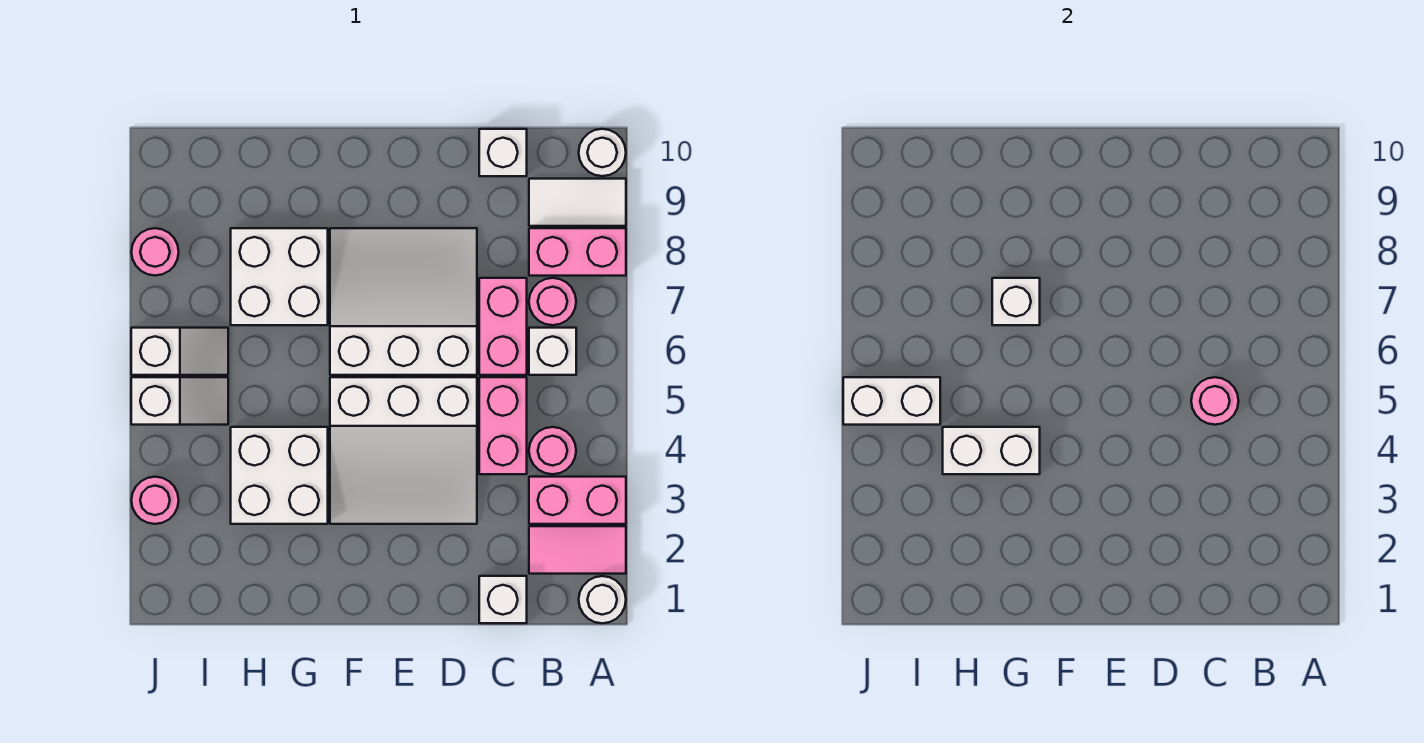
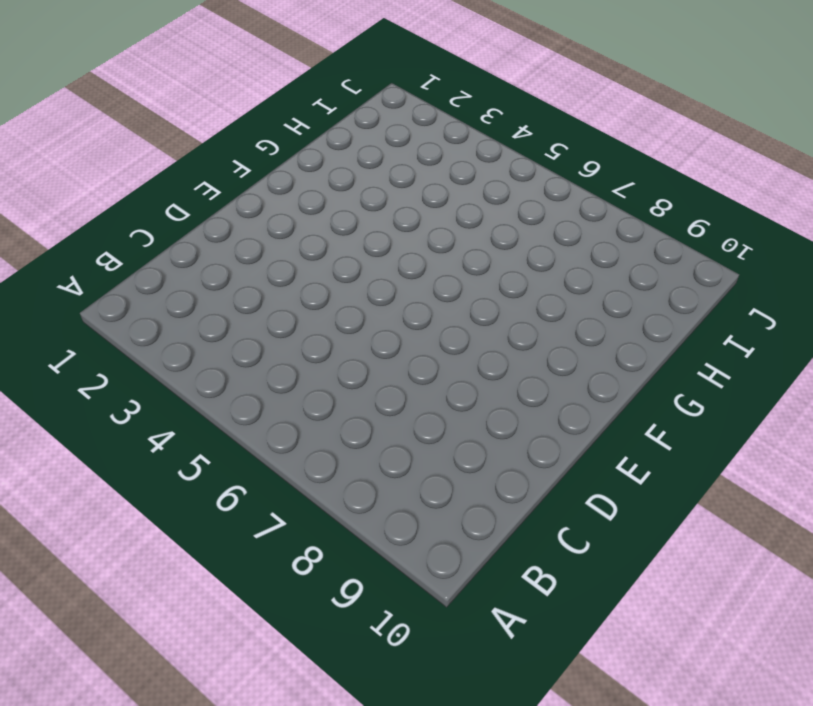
none -> white round brick A1 level 1
none -> pink tile A2:B2 level 1
none -> pink brick A3:B3 level 1

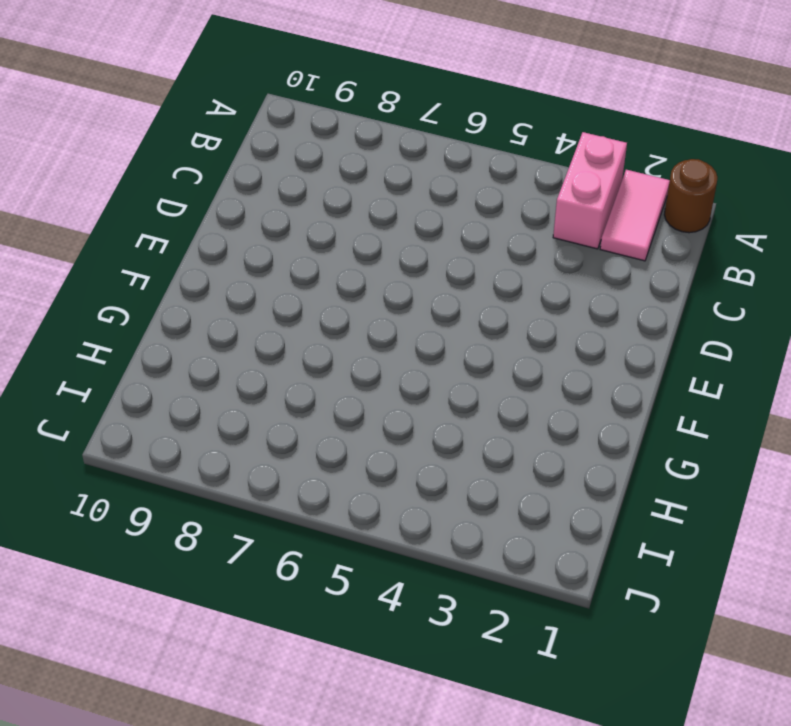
brown round brick A1 level 1 -> white round brick A1 level 1
none -> pink brick A8:B8 level 1
none -> white tile A9:B9 level 1
none -> white round brick A10 level 1

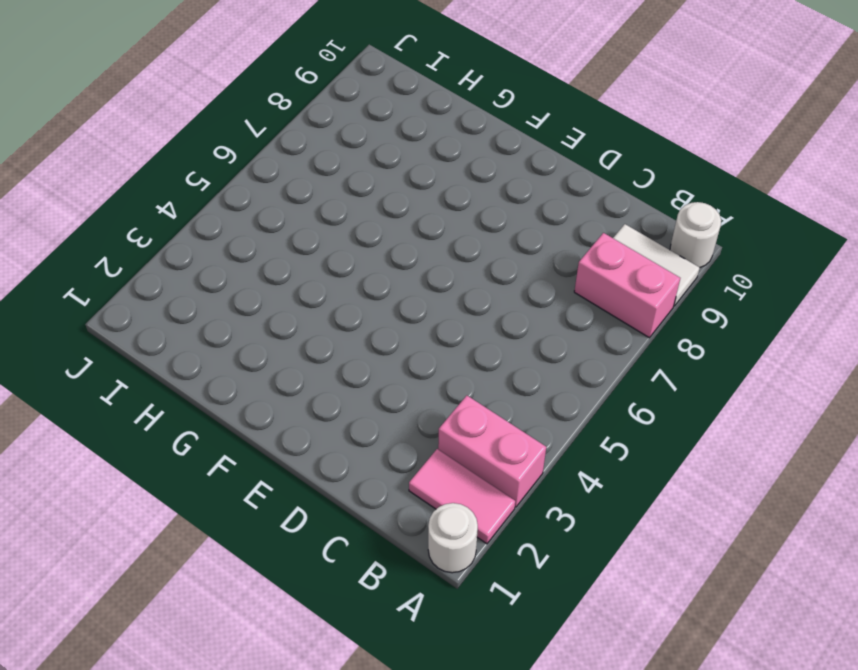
none -> pink round brick B4 level 1
none -> white brick B6 level 1
none -> pink round brick B7 level 1

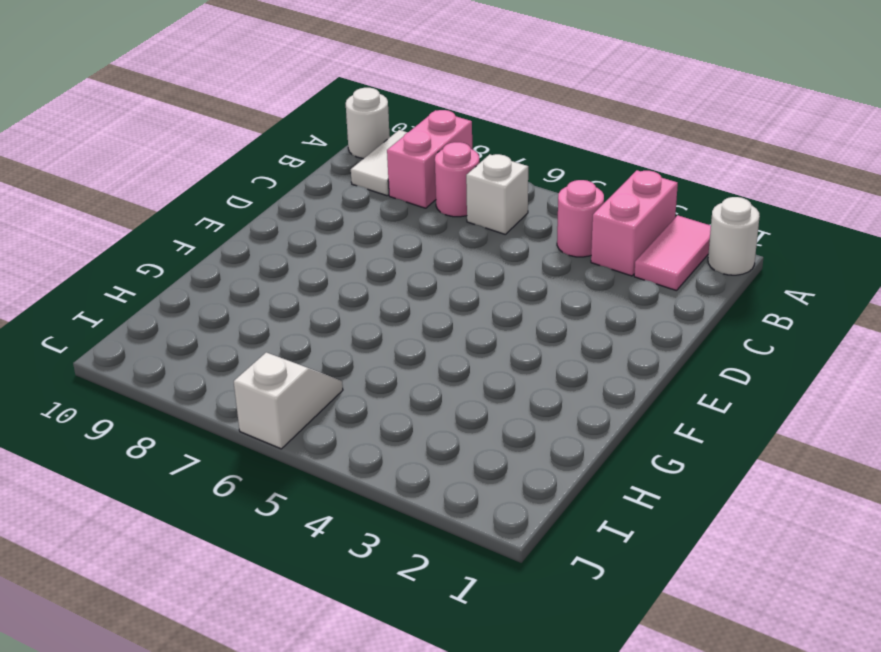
none -> white brick C1 level 1
none -> pink brick C4:C5 level 1
none -> pink brick C6:C7 level 1

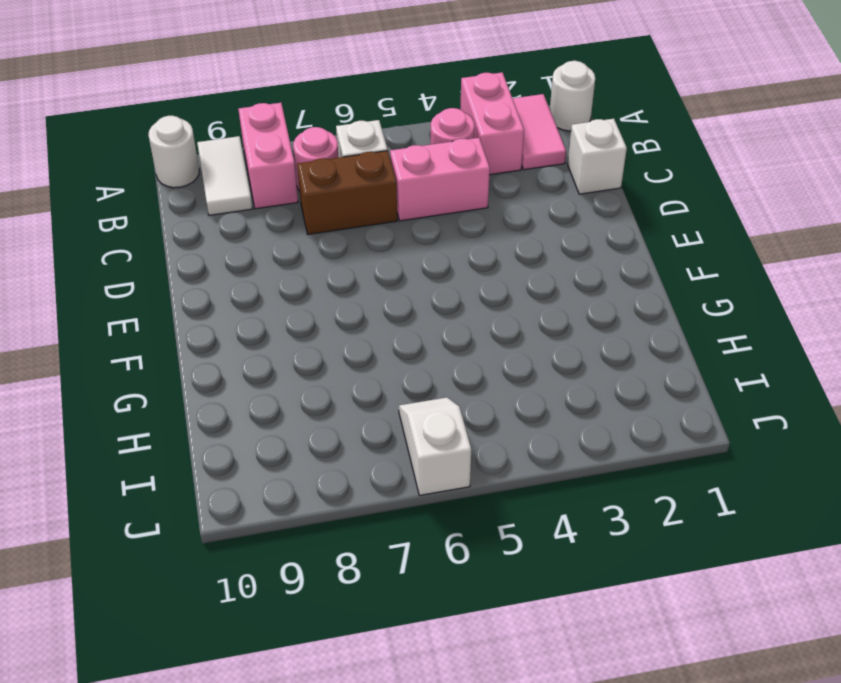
brown brick C6:C7 level 1 -> pink brick C6:C7 level 1
none -> white brick C10 level 1
none -> white slope D3:F5 level 1 top 5
none -> white slope D6:F8 level 1 top 6

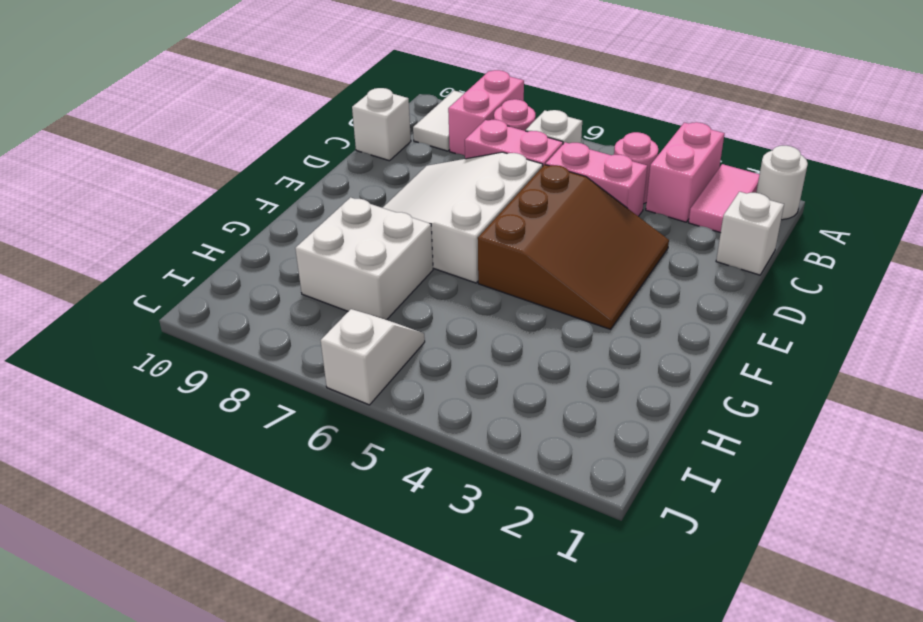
brown slope D3:F5 level 1 top 5 -> white slope D3:F5 level 1 top 5
none -> white round brick A10 level 1
none -> white brick G3:H4 level 1
none -> white slope I5:J5 level 1 top J

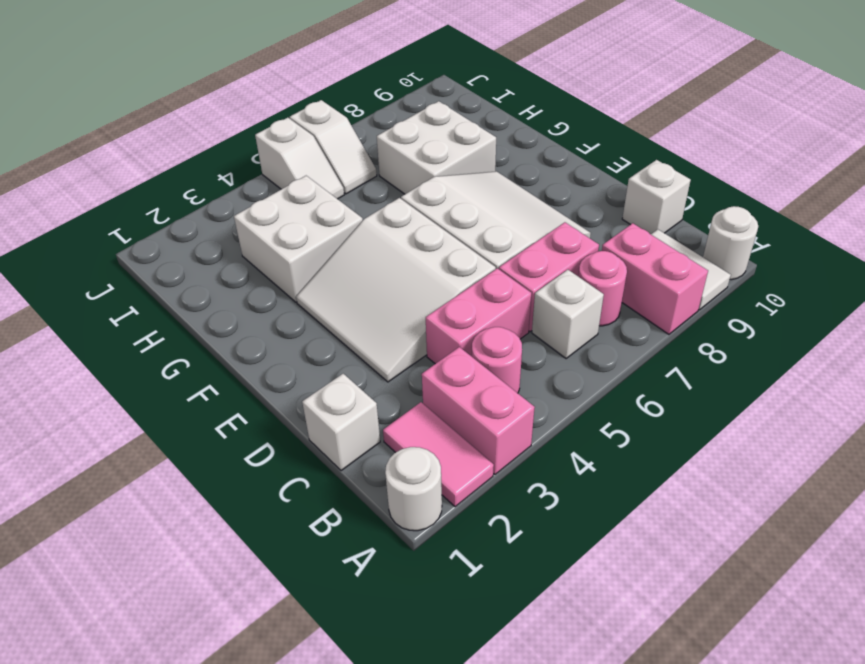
none -> pink round brick J3 level 1
none -> pink round brick J8 level 1
none -> pink round brick C5 level 2

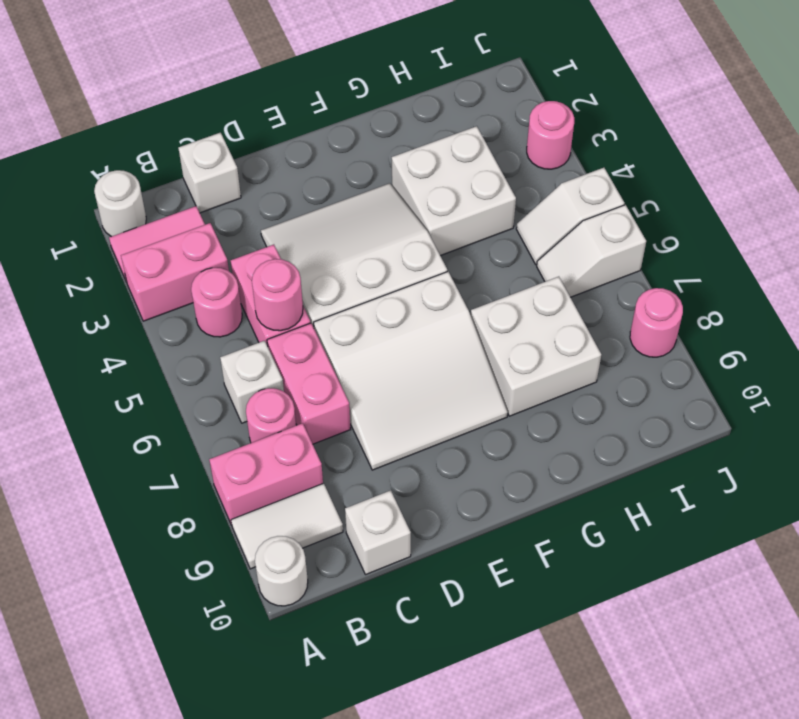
none -> white brick G4:H4 level 2
none -> white brick G7 level 2
none -> white brick I5:J5 level 2

